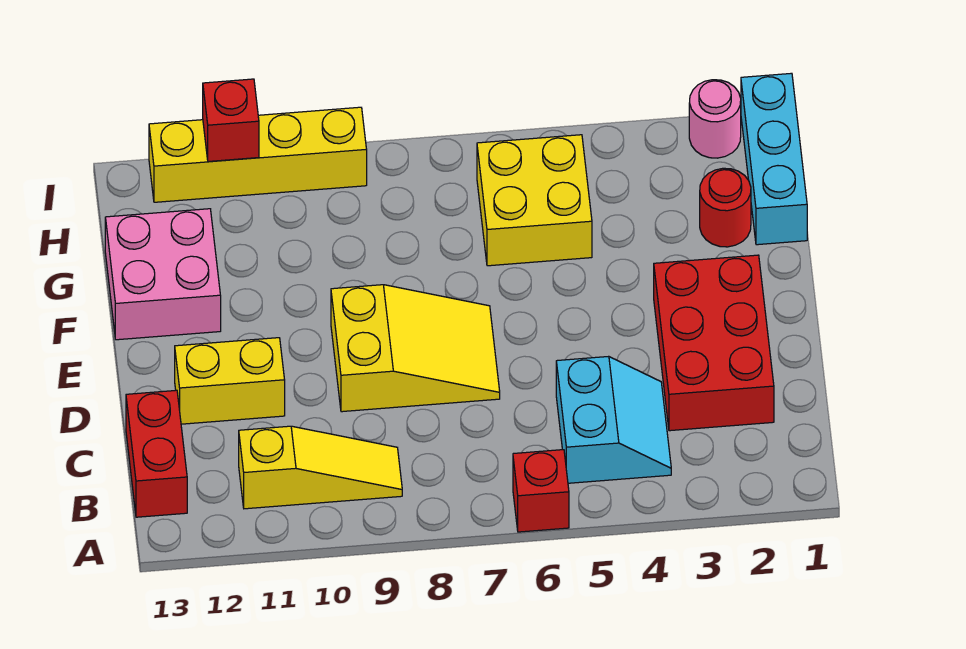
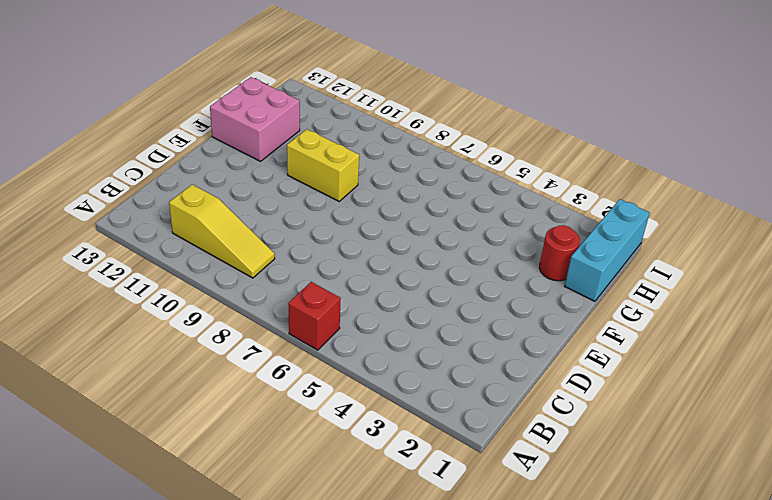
yellow brick F9:F10 level 1 -> yellow brick D11:D12 level 1
none -> cyan slope B4:C5 level 1 top 5
none -> red brick B13:C13 level 1
none -> red brick C2:E3 level 1

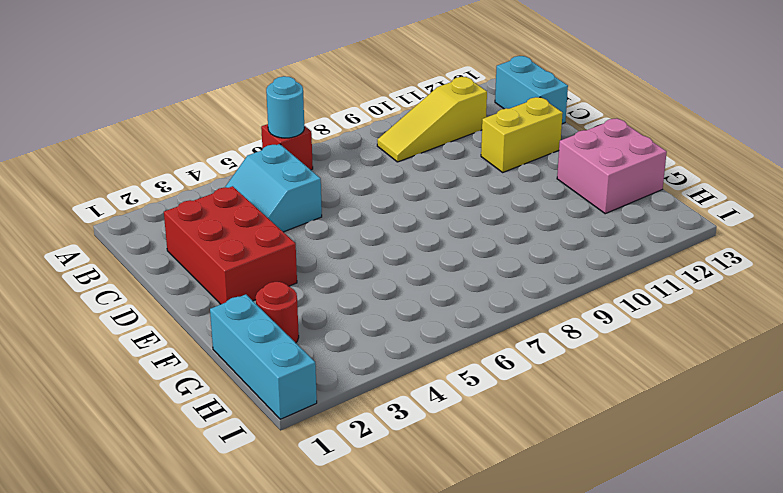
cyan round brick A6 level 2 -> none
cyan brick B13:C13 level 1 -> red brick B13:C13 level 1
none -> yellow slope D7:E9 level 1 top 9
none -> yellow brick G5:H6 level 1
none -> pink round brick I2 level 1

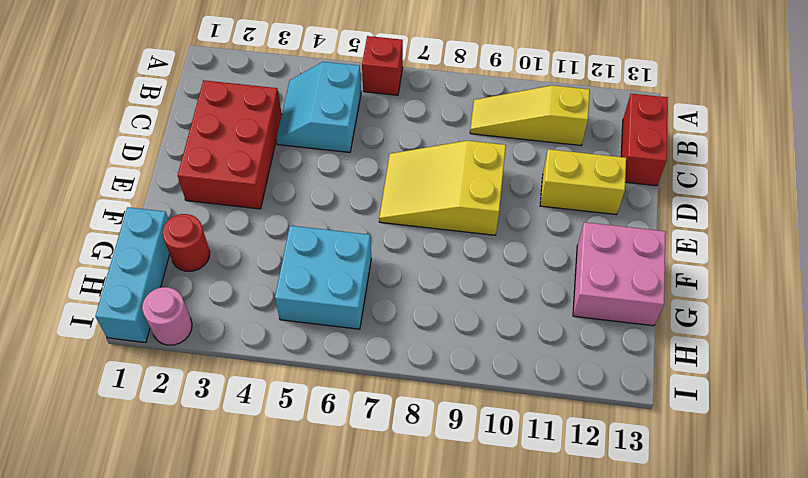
cyan brick G5:H6 level 1 -> yellow brick G5:H6 level 1
none -> yellow brick I9:I12 level 1
none -> red brick I11 level 2

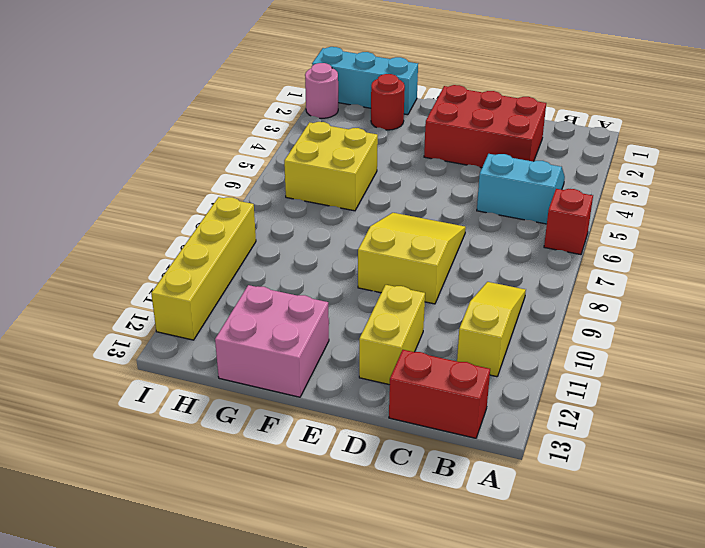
none -> red brick I11 level 2

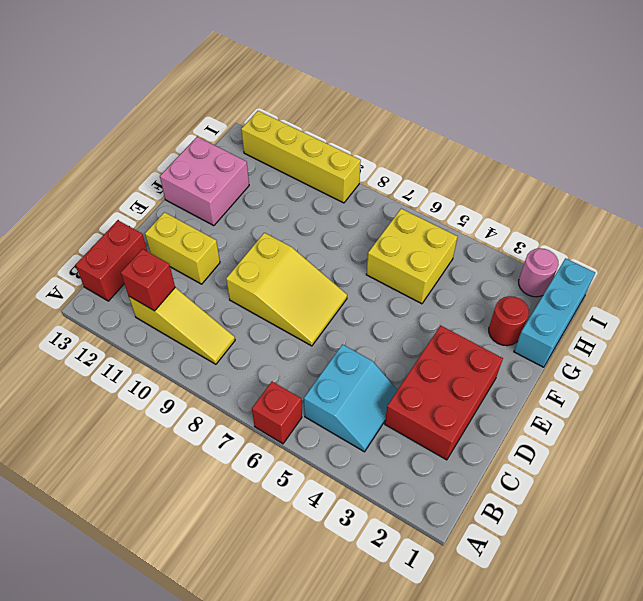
red brick B11 level 2 -> red brick I11 level 2

